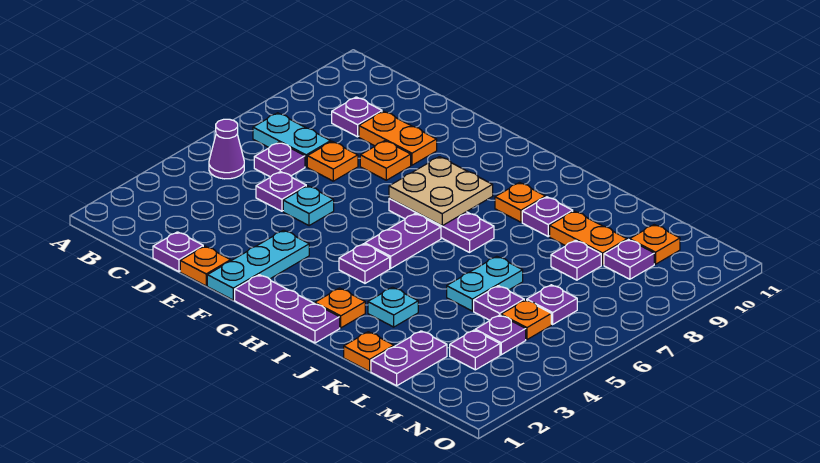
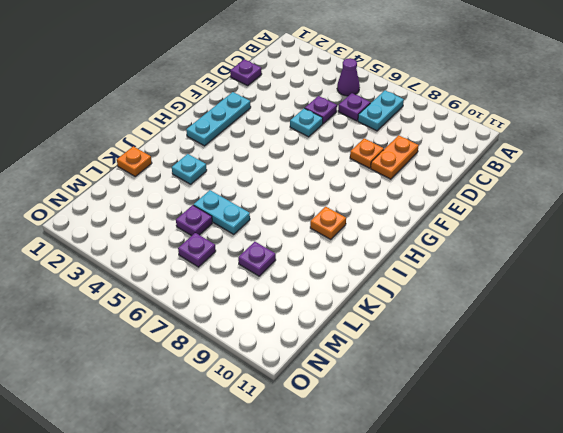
cyan plate F2:H2 level 1 -> cyan plate F1:F3 level 1
none -> purple plate C9 level 1
none -> orange plate D7 level 1
none -> orange plate E1 level 1
none -> purple plate G1:I1 level 1

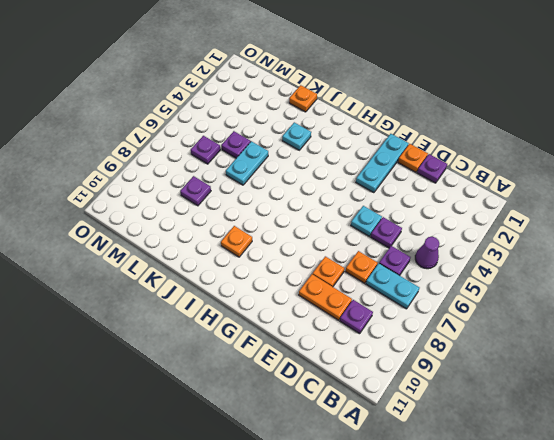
none -> purple plate G1:I1 level 1
none -> purple plate G7:I7 level 1
none -> purple plate H4 level 1
none -> purple plate H5:H6 level 1

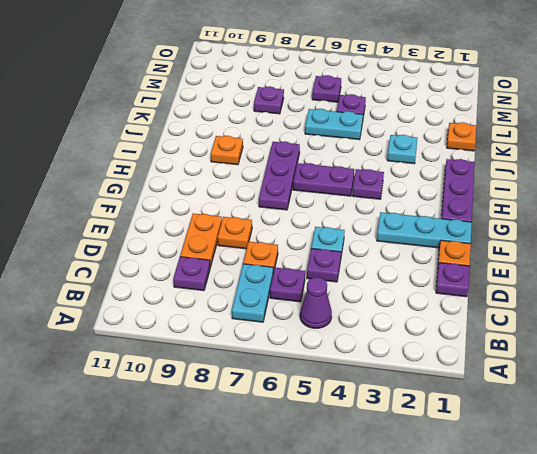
none -> orange plate I2 level 1
none -> purple plate J9 level 1
none -> orange plate K9:L9 level 1
none -> purple plate L1:L2 level 1

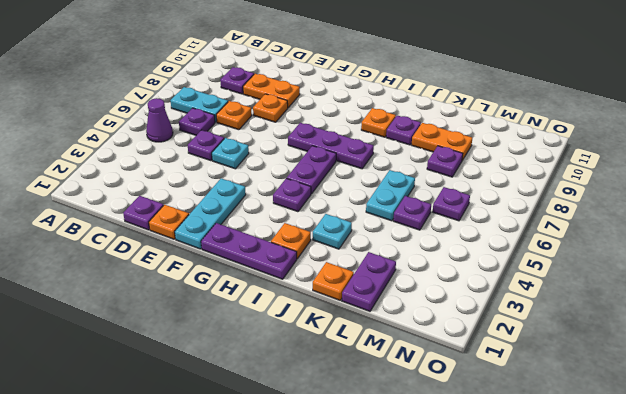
none -> purple plate M3 level 1
none -> purple plate M4 level 1
none -> orange plate M5 level 1
none -> purple plate M9 level 1

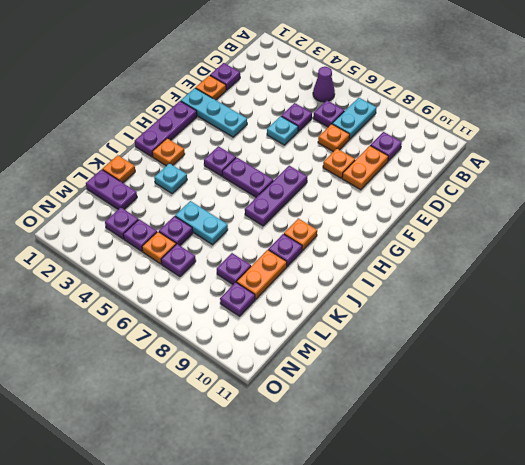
none -> orange plate M10 level 1
none -> tan plate G7:H8 level 2

